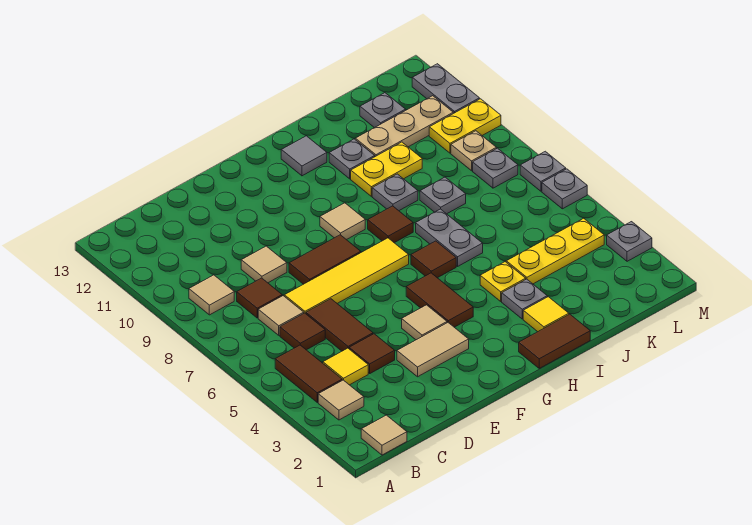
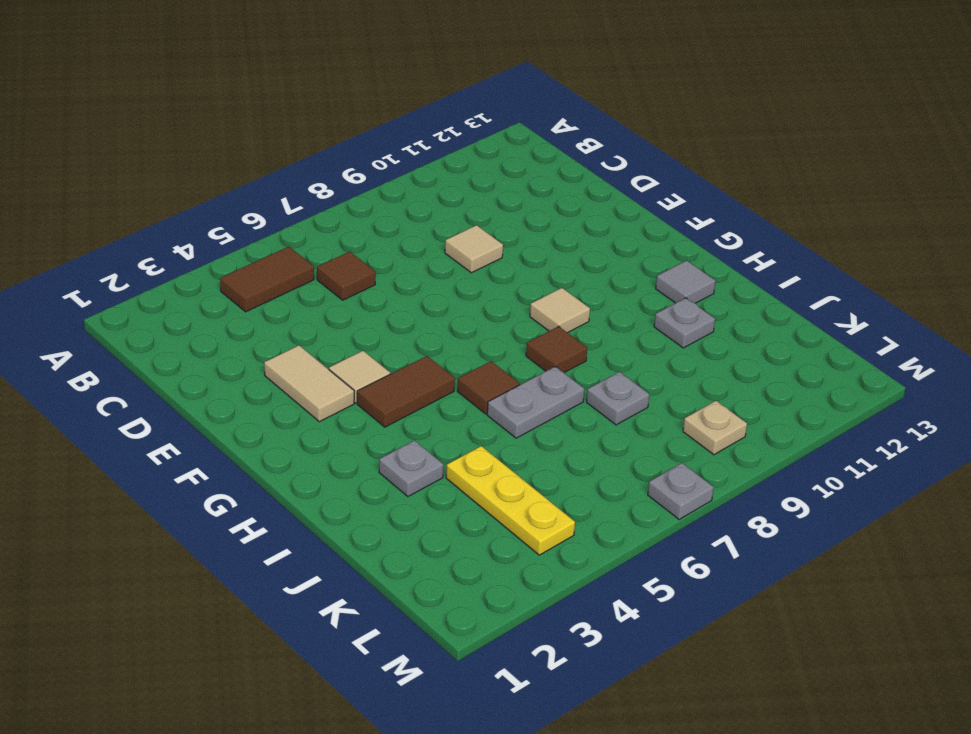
none -> tan tile B1 level 1
none -> tan tile B3 level 1
none -> tan tile B9 level 1
none -> yellow tile C4 level 1

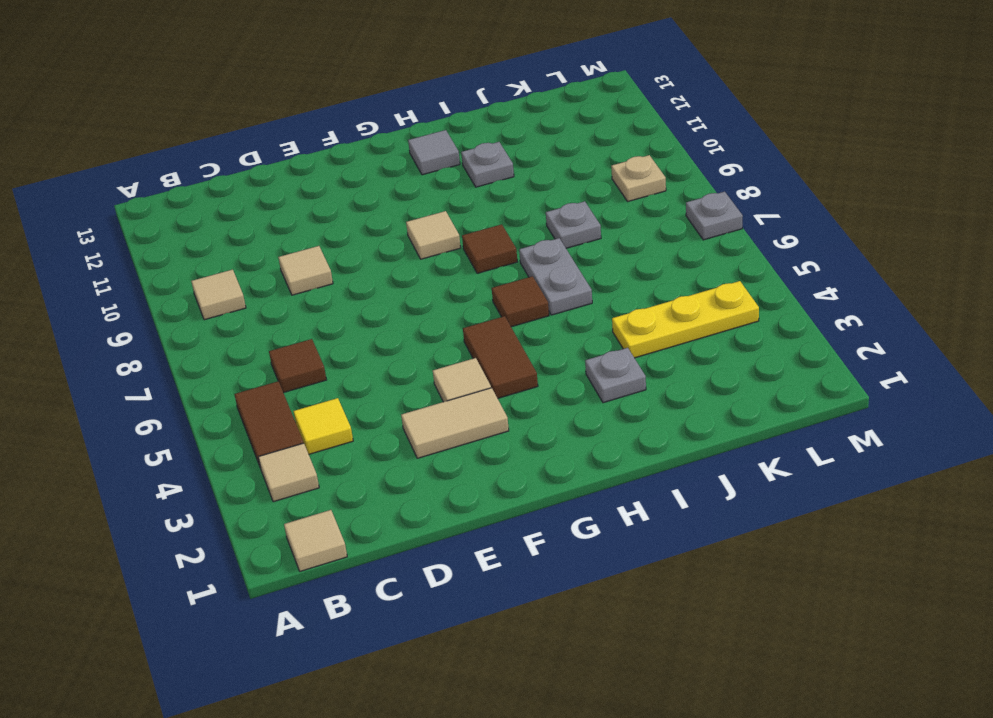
none -> tan tile C7 level 1
none -> brown tile C8 level 1
none -> brown tile D4 level 1
none -> brown tile D5:D6 level 1

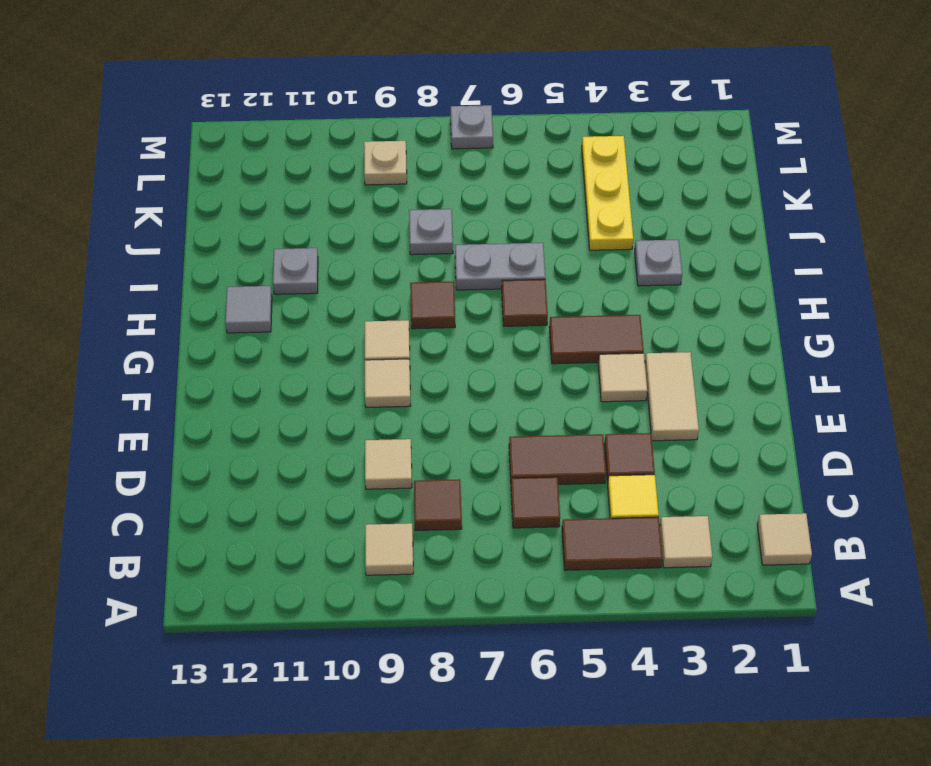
tan tile F9 level 1 -> tan tile C7 level 1
none -> yellow tile D7:G7 level 1
none -> brown tile E8:F8 level 1
none -> brown tile H1:I1 level 1
none -> yellow tile I2 level 1

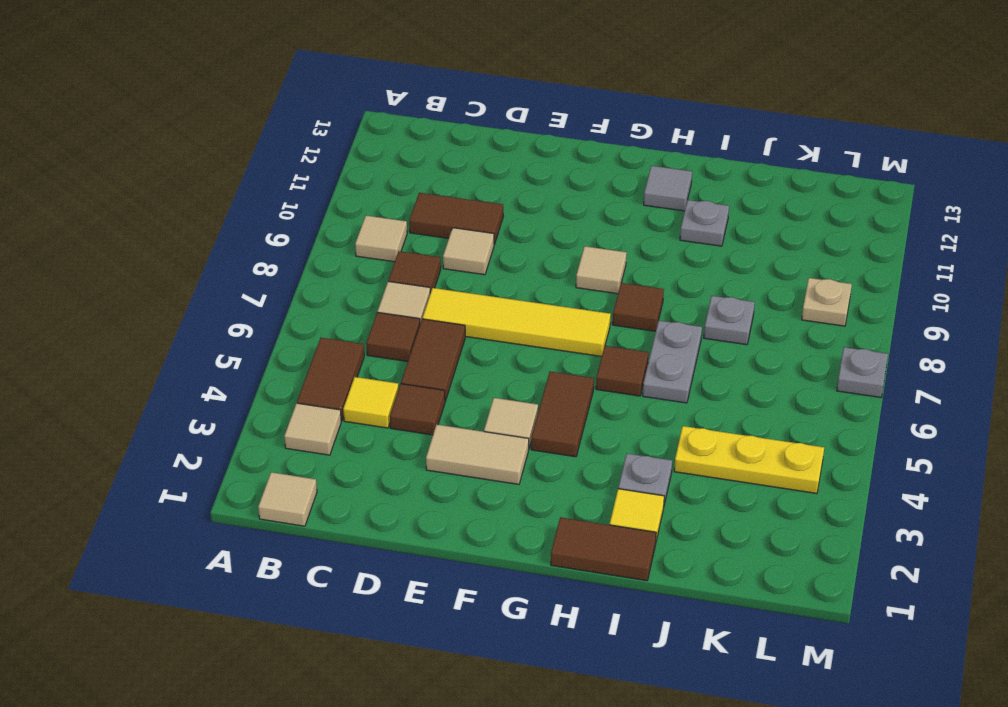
brown tile C10:D10 level 1 -> brown tile E8:F8 level 1
none -> yellow plate I4 level 1
none -> grey plate I9 level 1
none -> yellow plate I10:J10 level 1
none -> tan plate J11:L11 level 1

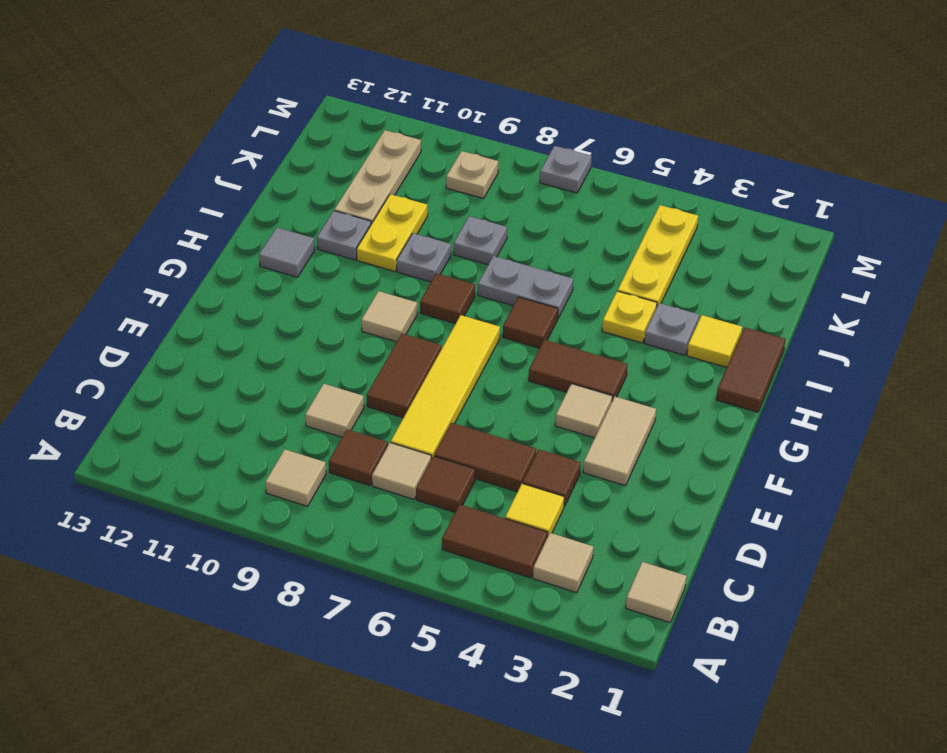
none -> grey plate K12 level 1
none -> grey plate L8 level 1
none -> yellow plate L10:M10 level 1
none -> grey plate M3 level 1

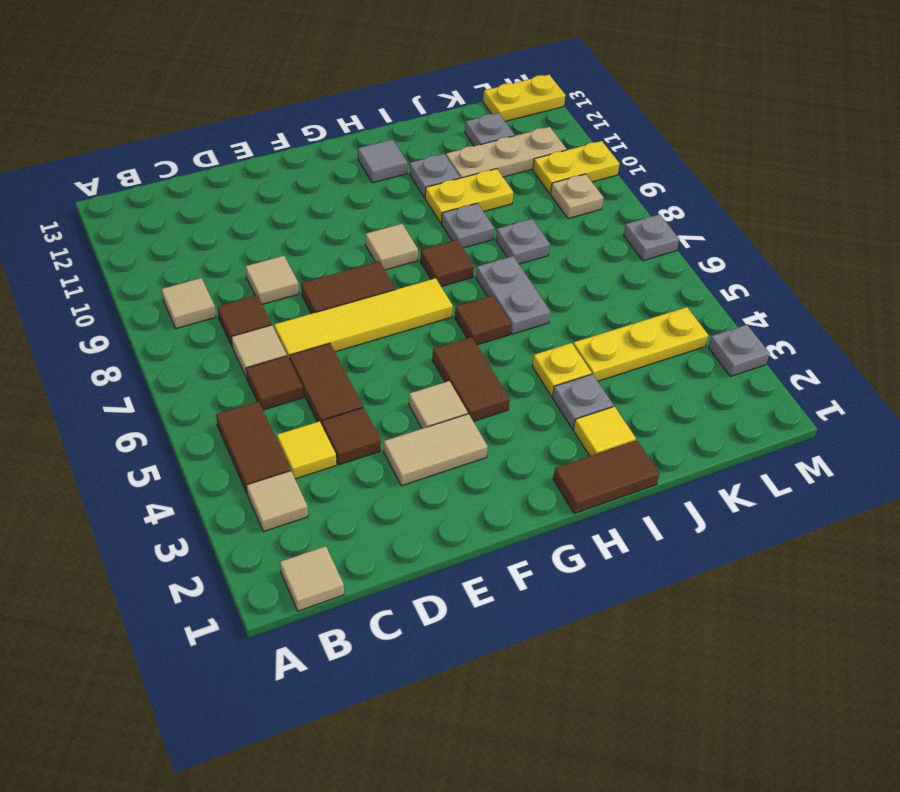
yellow plate L13:M13 level 1 -> none
none -> grey plate L8 level 1
none -> grey plate M6 level 1
none -> grey plate M11:M12 level 1

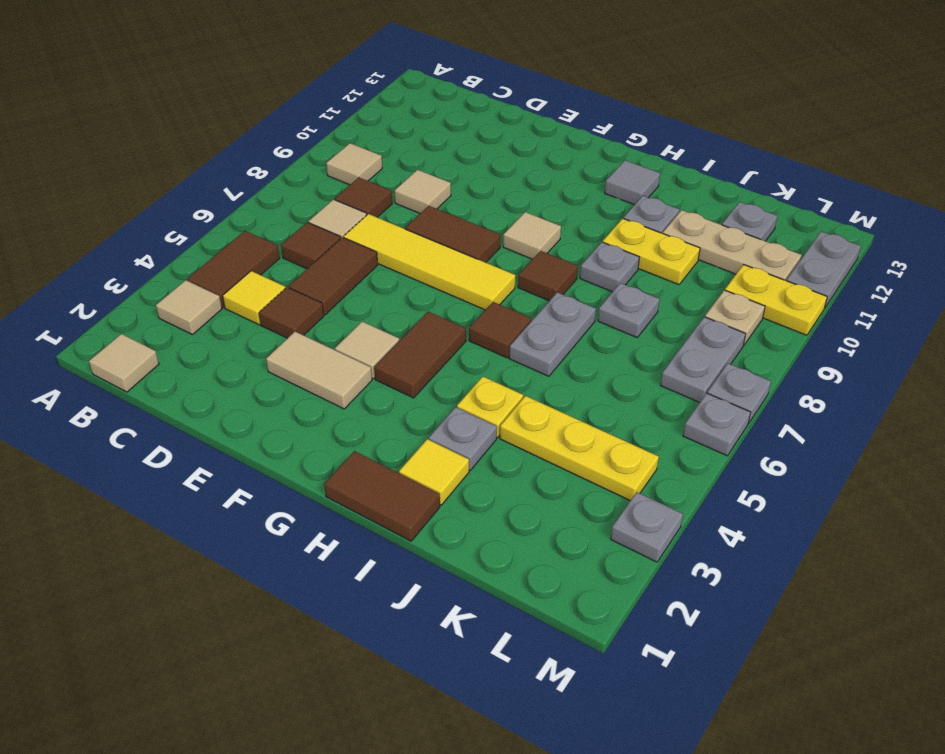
grey plate L7:L8 level 1 -> grey plate L8 level 1

